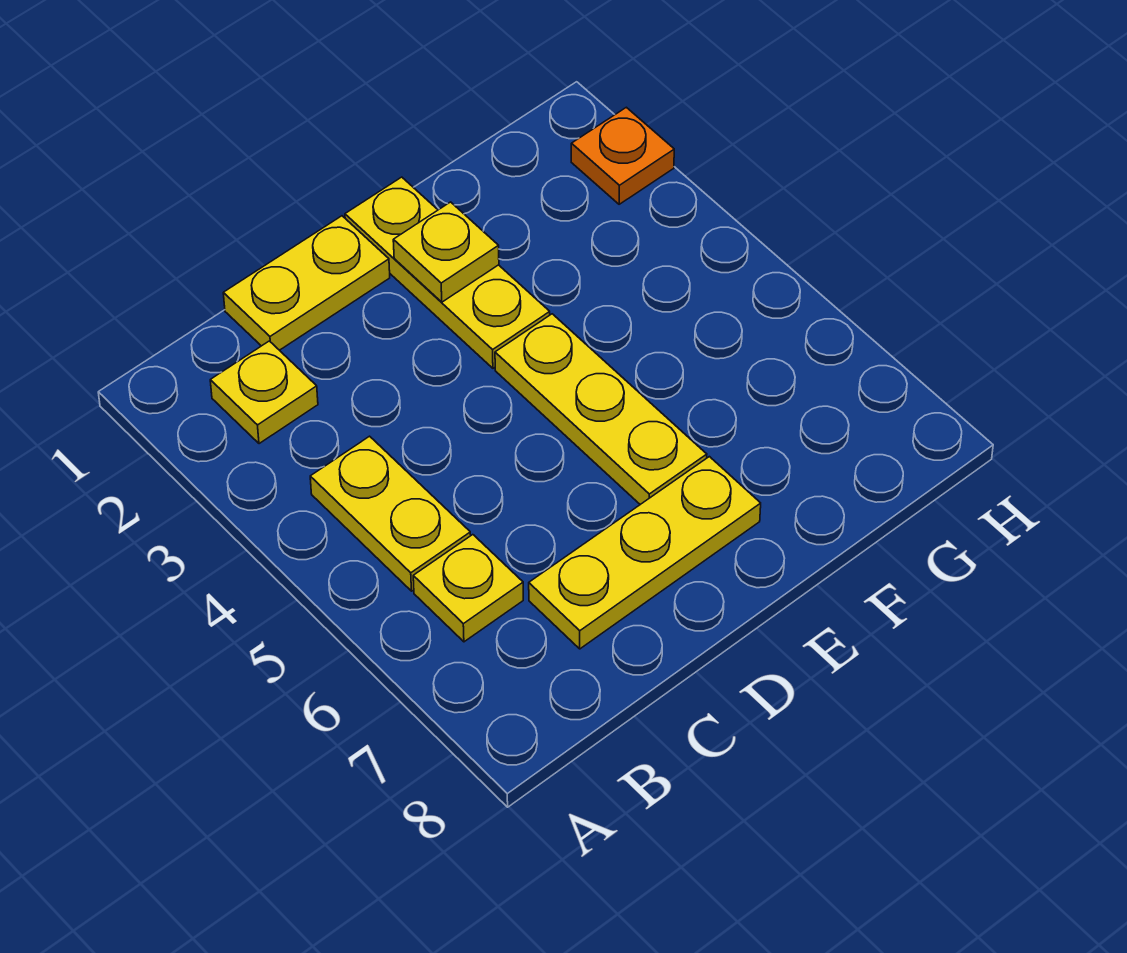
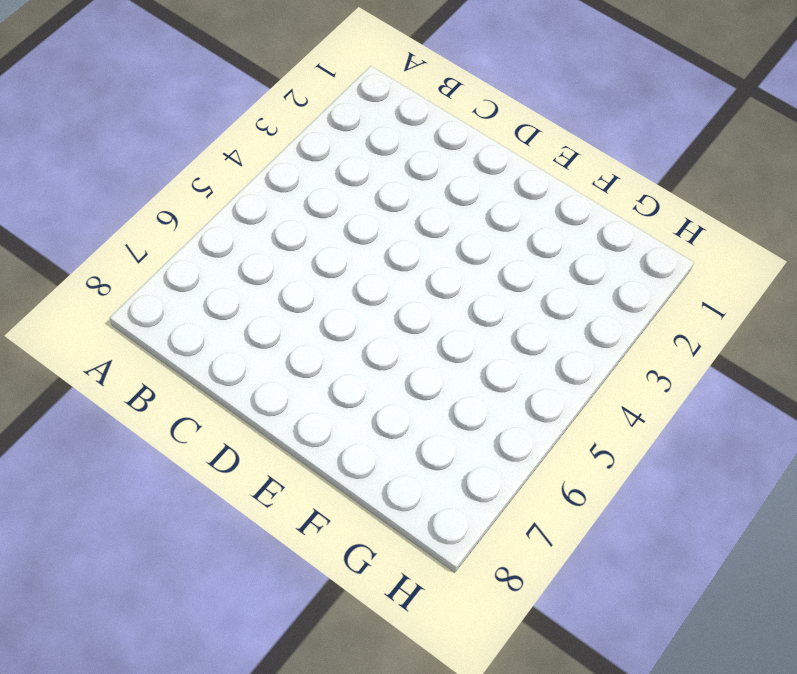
none -> yellow plate B2 level 1
none -> yellow plate B4:B5 level 1

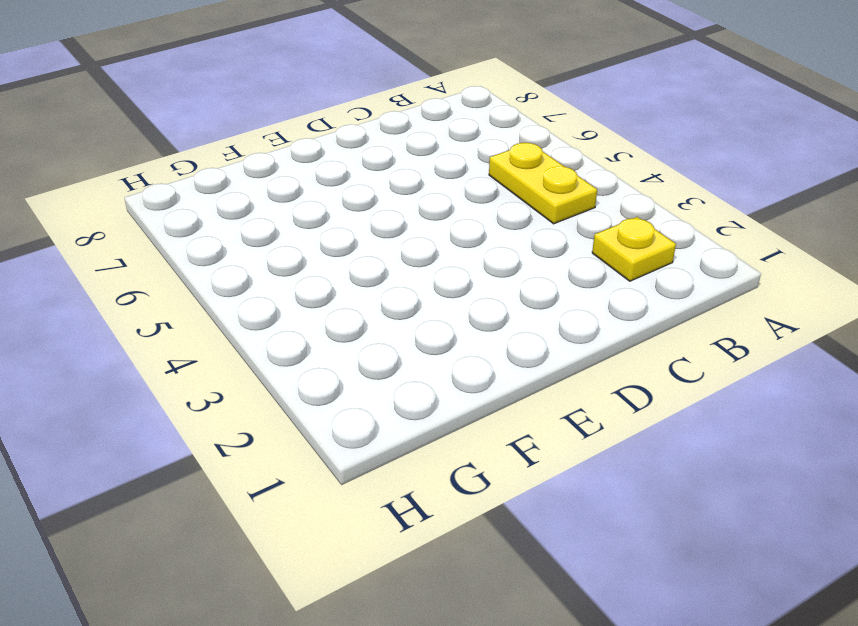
none -> yellow plate B6 level 1
none -> yellow plate C1:D1 level 1

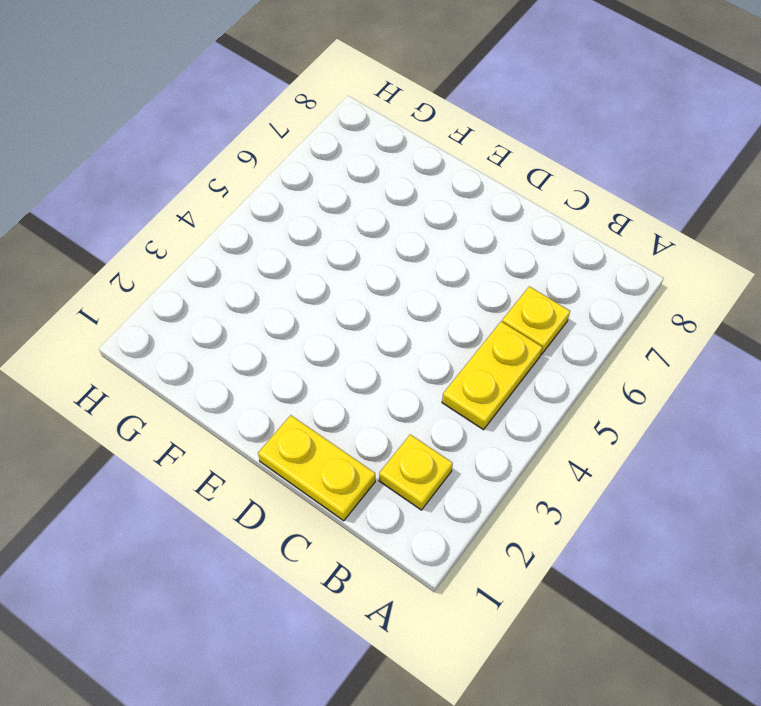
none -> yellow plate C7:E7 level 1
none -> yellow plate E1:E3 level 1

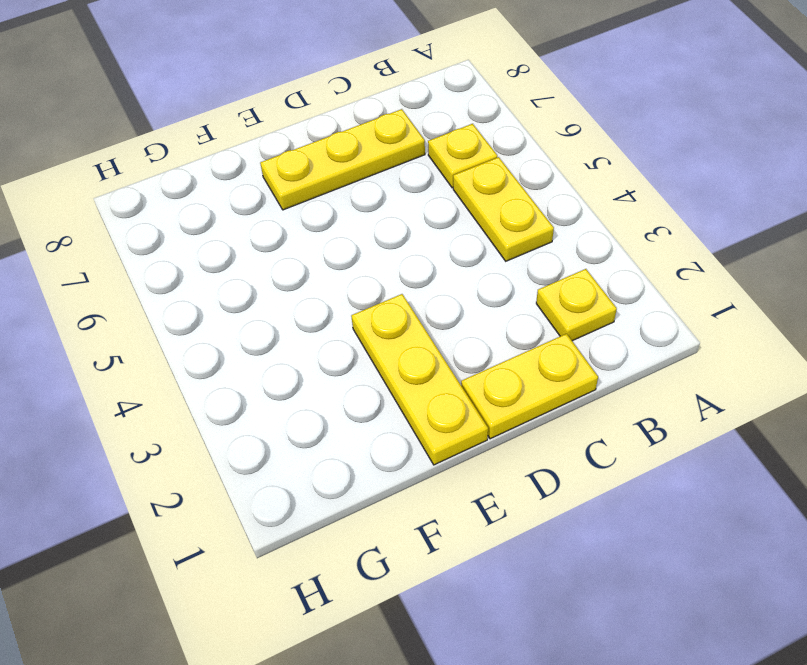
none -> yellow plate E4:E6 level 1
none -> orange plate H2 level 1

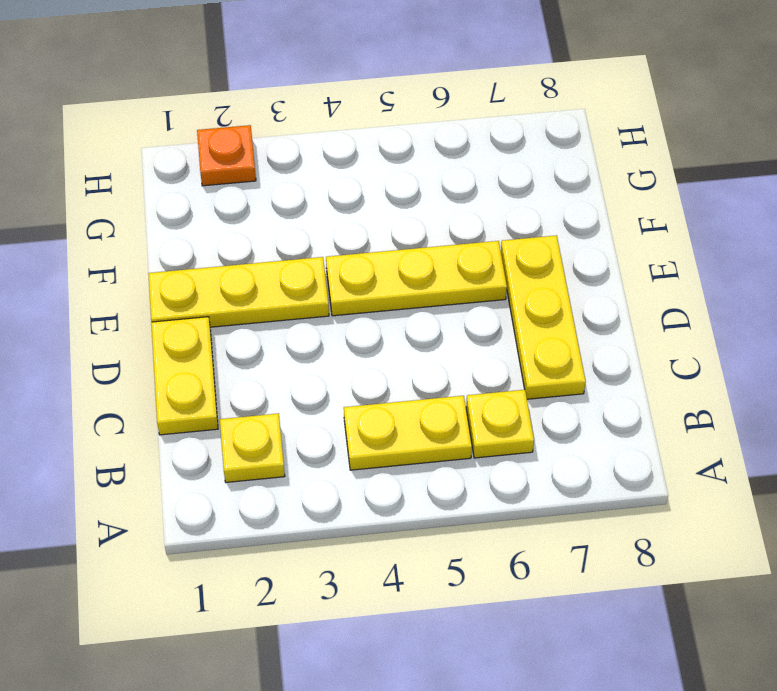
none -> yellow plate E2 level 2

